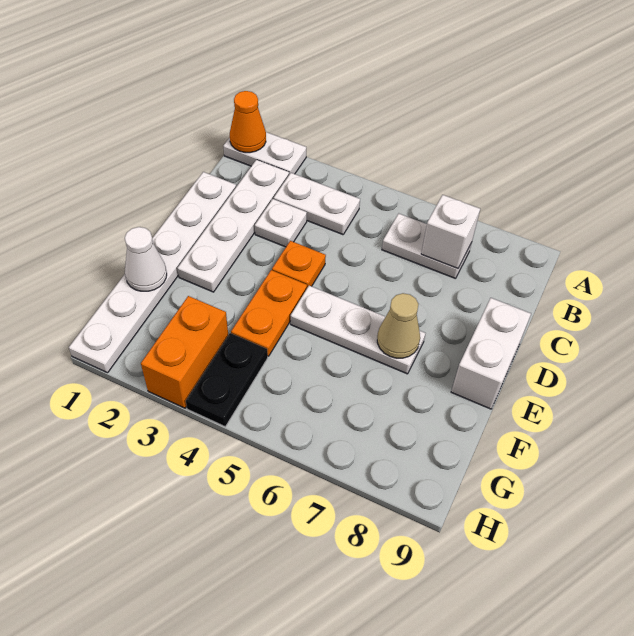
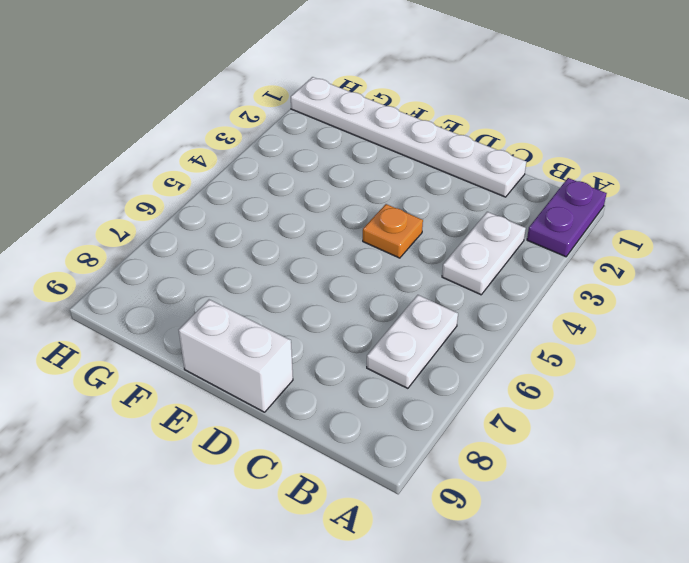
purple plate A1:A2 level 1 -> white plate A1:A2 level 1
none -> white plate B2:E2 level 1
none -> white plate C3 level 1
none -> orange plate E4:F4 level 1

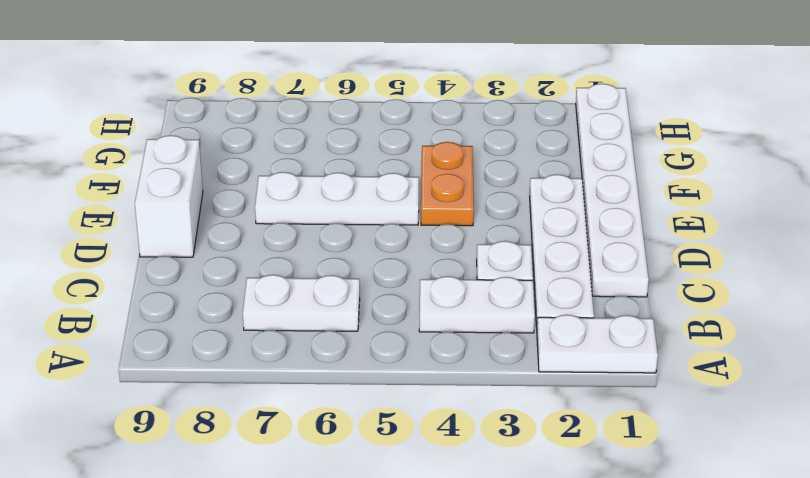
none -> orange plate D4 level 1
none -> orange brick G3:H3 level 1
none -> black plate G4:H4 level 1

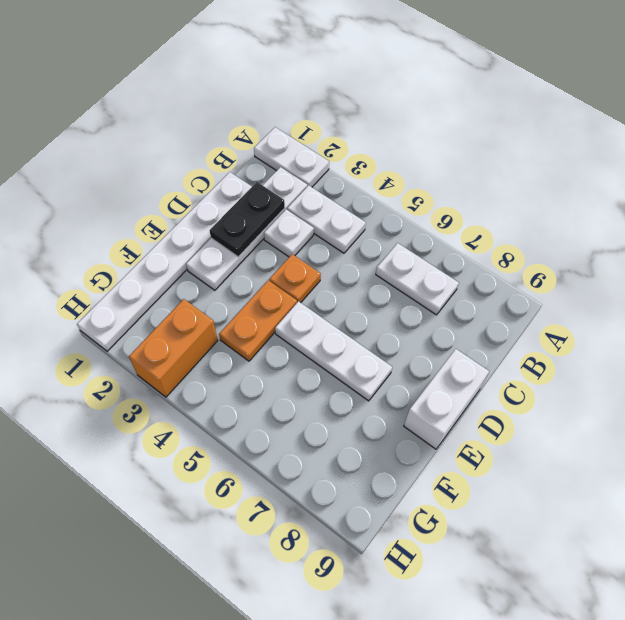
black plate C2:D2 level 2 -> black plate G4:H4 level 1
none -> orange cone A1 level 2
none -> white brick B7 level 2
none -> tan cone E7 level 2

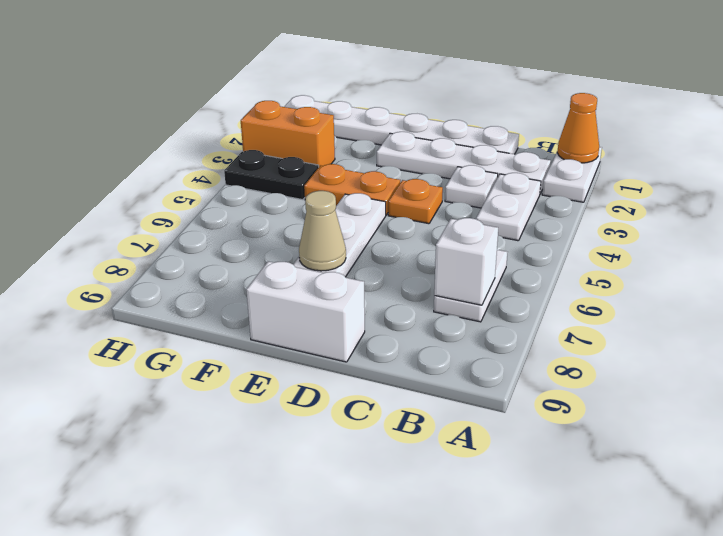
none -> white cone F1 level 2

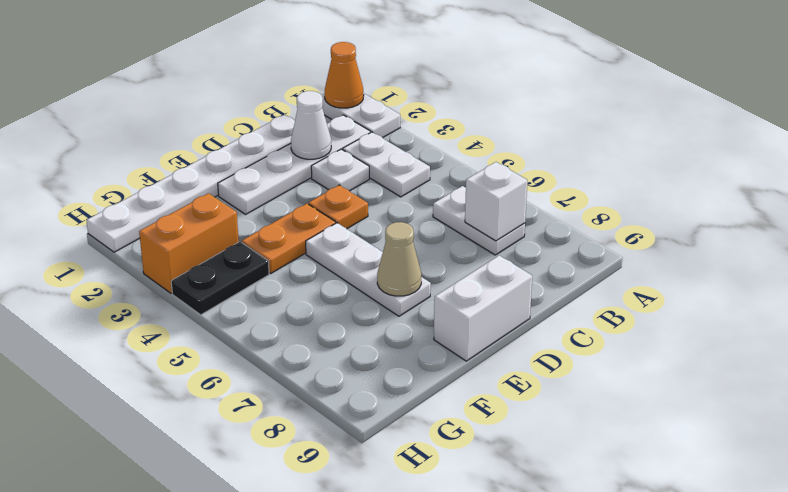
white cone C2 level 2 -> white cone F1 level 2

